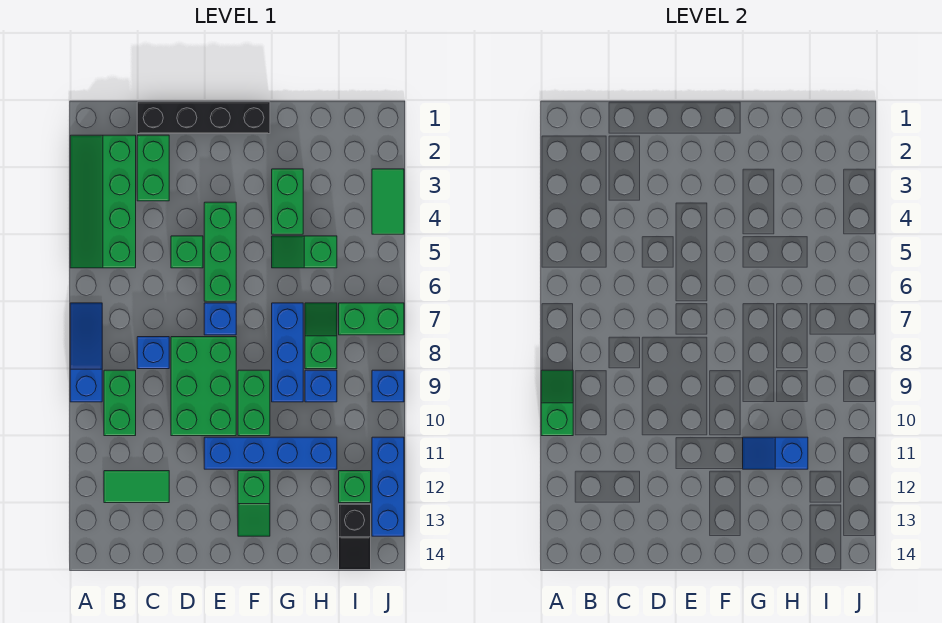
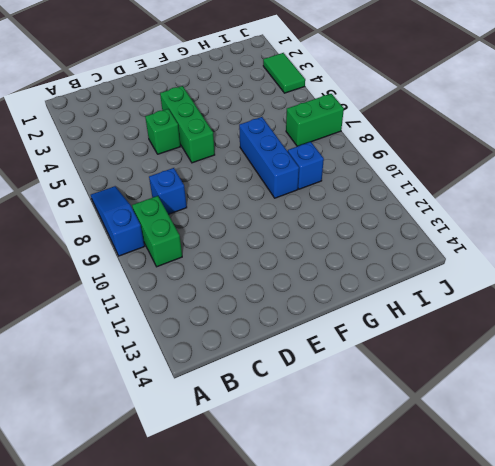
none -> green slope A2:B5 level 1 top B
none -> green tile B12:C12 level 1
none -> black brick C1:F1 level 1

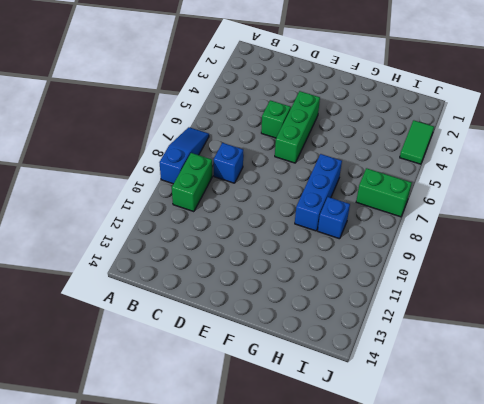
none -> green slope A2:B5 level 1 top B
none -> green tile B12:C12 level 1
none -> black brick C1:F1 level 1

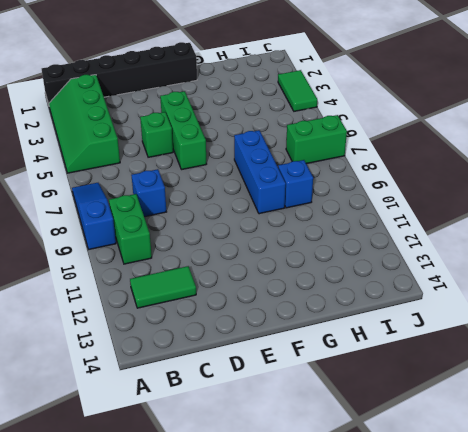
black brick A1:F1 level 1 -> black brick C1:F1 level 1
none -> green brick C2:C3 level 1
none -> green brick D8:E10 level 1
none -> blue brick E7 level 1

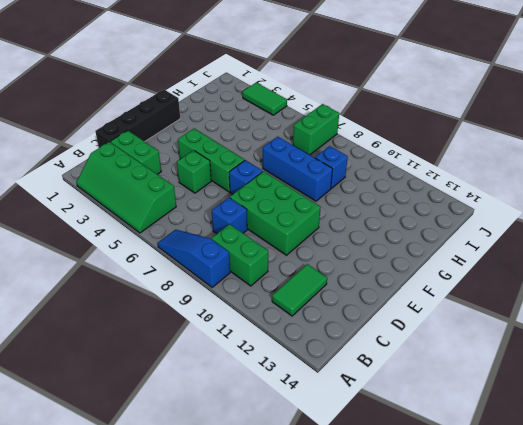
none -> blue brick E11:H11 level 1
none -> green brick F9:F10 level 1
none -> green slope F12:F13 level 1 top 12

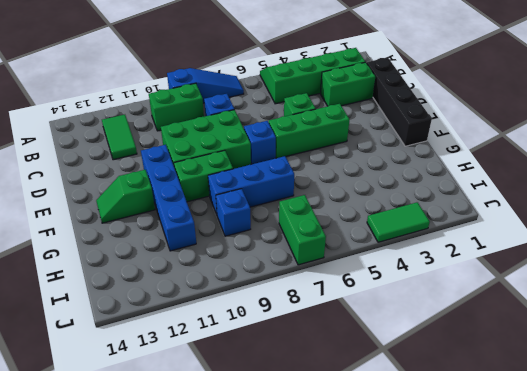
none -> green brick G3:G4 level 1
none -> green slope G5:H5 level 1 top H
none -> green slope H7:H8 level 1 top 8

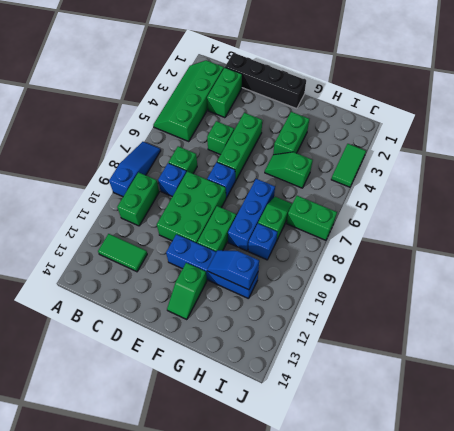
green brick C7 level 1 -> green brick I12 level 1
none -> black slope I13:I14 level 1 top 13
none -> blue brick J9 level 1
none -> blue brick J11:J13 level 1

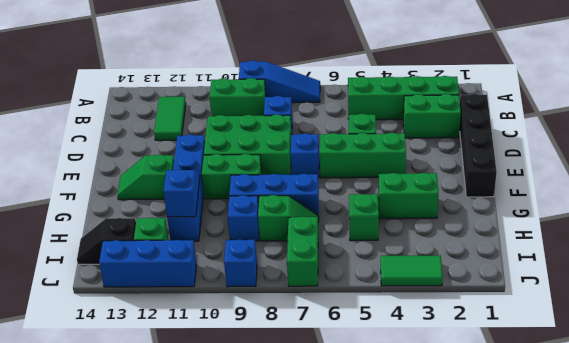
none -> green slope A9:A10 level 2 top 10

